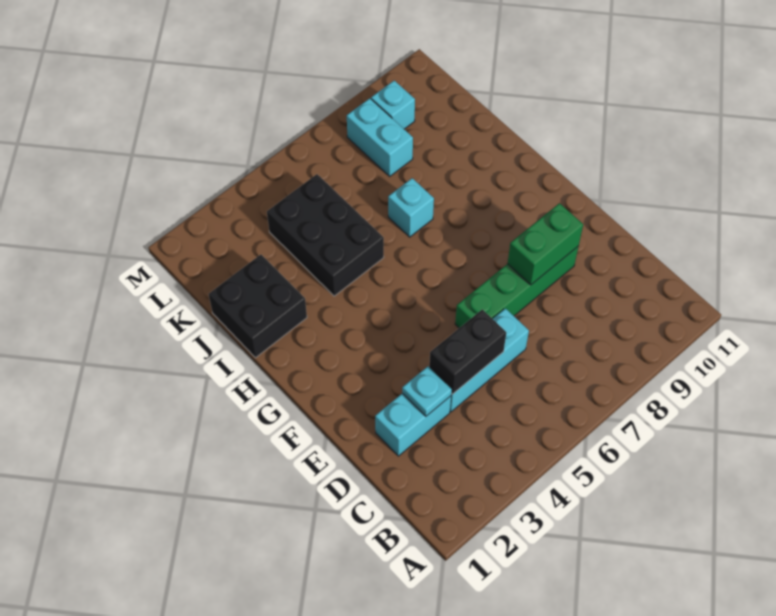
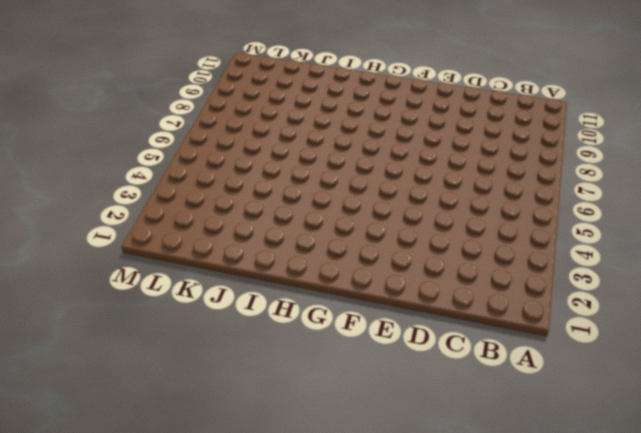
none -> cyan brick D2:D3 level 1
none -> cyan brick D4:D6 level 1

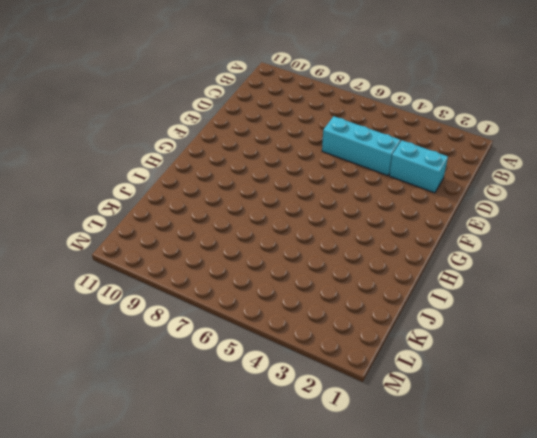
none -> green brick E6:E9 level 1
none -> black brick I1:J2 level 1

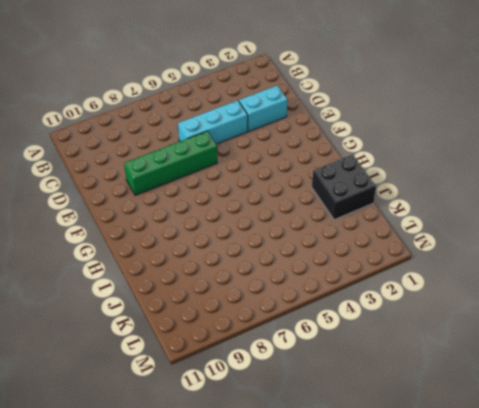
none -> black brick I4:K5 level 1
none -> cyan brick I7 level 1

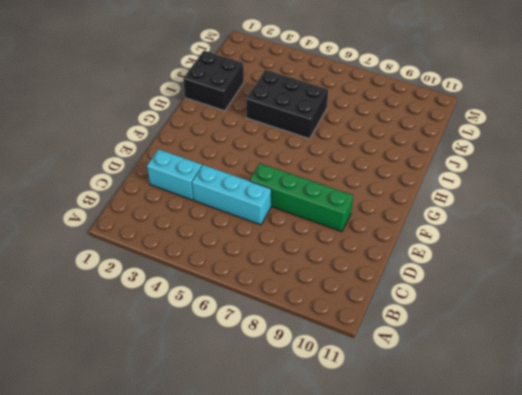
black brick I4:J6 level 1 -> black brick I4:K5 level 1
none -> cyan brick I7 level 1
none -> cyan brick K8:L8 level 1

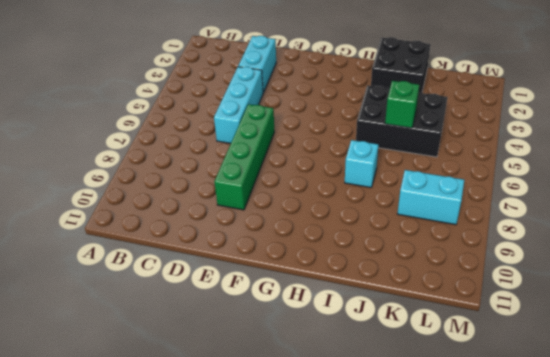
green brick J5 level 2 -> none
none -> cyan brick L9 level 1
none -> cyan plate D3 level 2

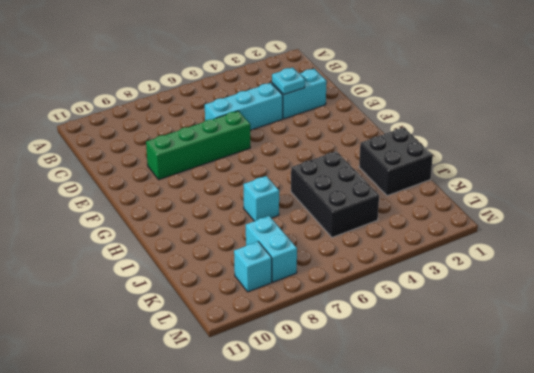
none -> black brick D4:D5 level 2
none -> green brick E8:E9 level 2

